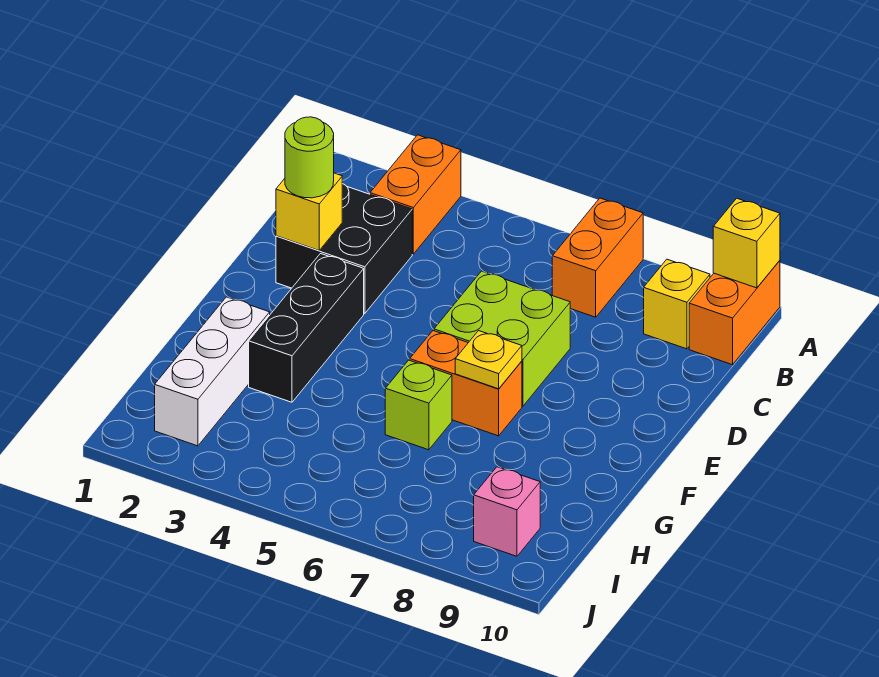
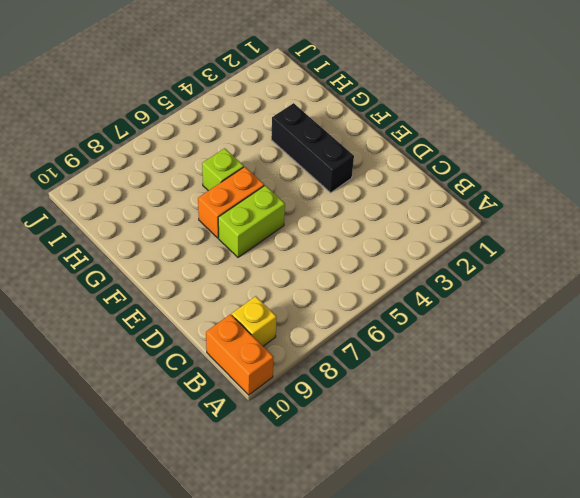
lime brick E6:E7 level 1 -> lime brick D6:E7 level 1
none -> orange brick A3:B3 level 1
none -> orange brick A7:B7 level 1
none -> black brick C2:D3 level 1

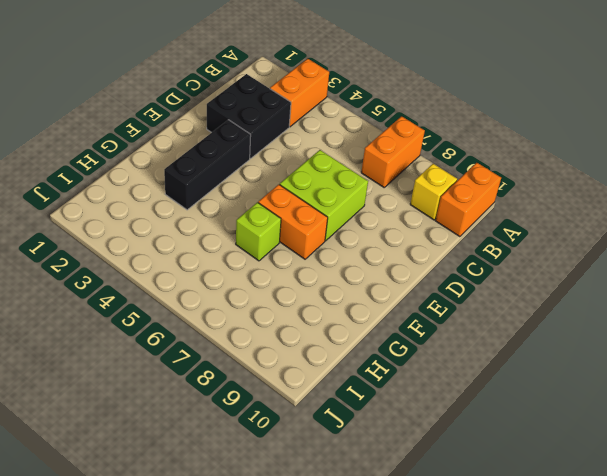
none -> white brick G2:I2 level 1
none -> pink brick I9 level 1
none -> yellow brick A10 level 2

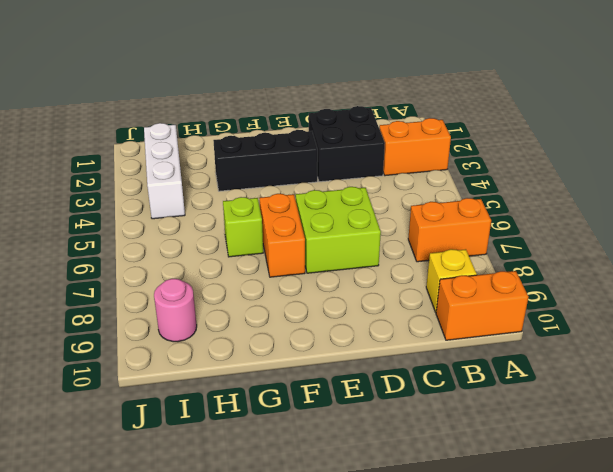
white brick I2:I4 level 1 -> white brick G2:I2 level 1
pink round brick I9 level 1 -> pink brick I9 level 1
none -> yellow brick A10 level 2
none -> yellow brick D2 level 2
none -> yellow plate F7 level 2

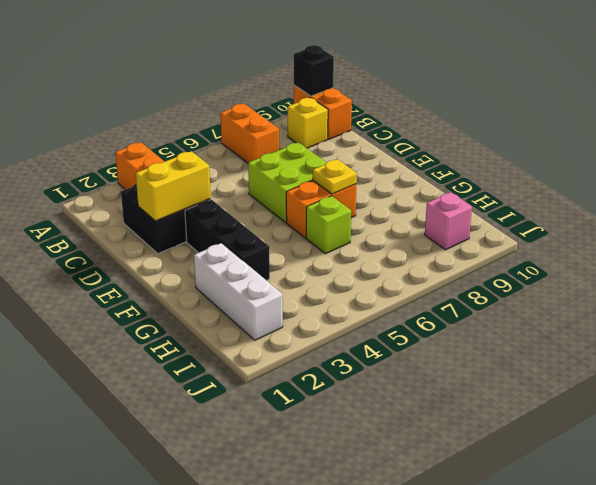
black brick A10 level 2 -> yellow brick A10 level 2
yellow brick D2:D3 level 2 -> yellow brick D2 level 2
none -> lime round brick D2 level 3

